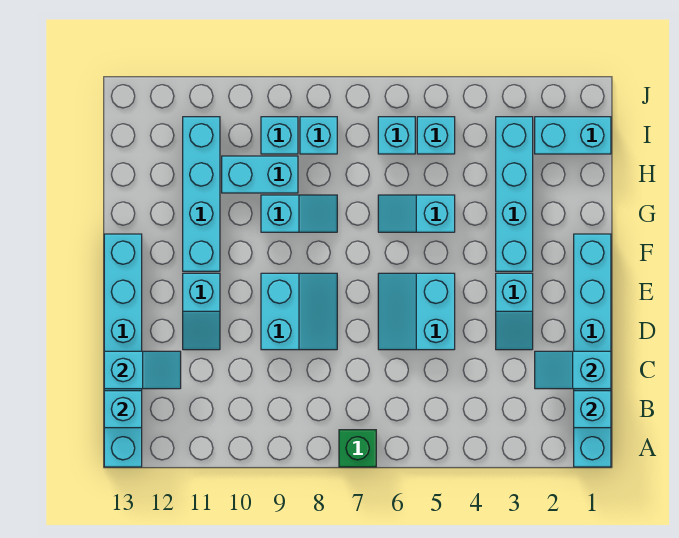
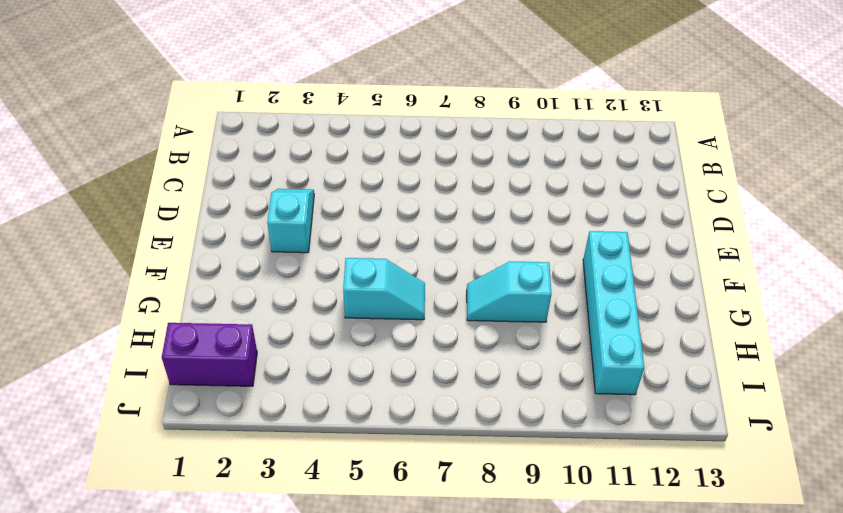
purple brick I1:I2 level 1 -> cyan brick I1:I2 level 1
none -> cyan brick A1:F1 level 1
none -> green brick A7 level 1
none -> cyan brick A13:F13 level 1

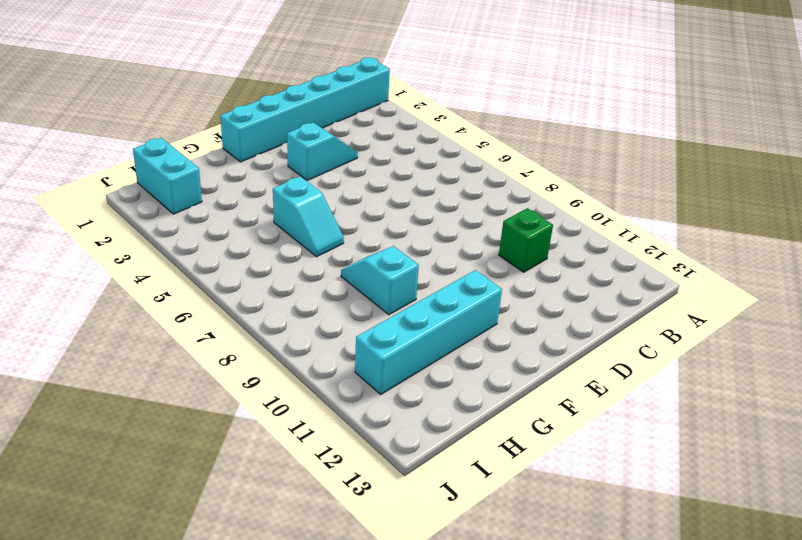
green brick C10 level 1 -> green brick A7 level 1
none -> cyan brick A13:F13 level 1
none -> cyan slope D5:E6 level 1 top 5
none -> cyan slope D8:E9 level 1 top 9

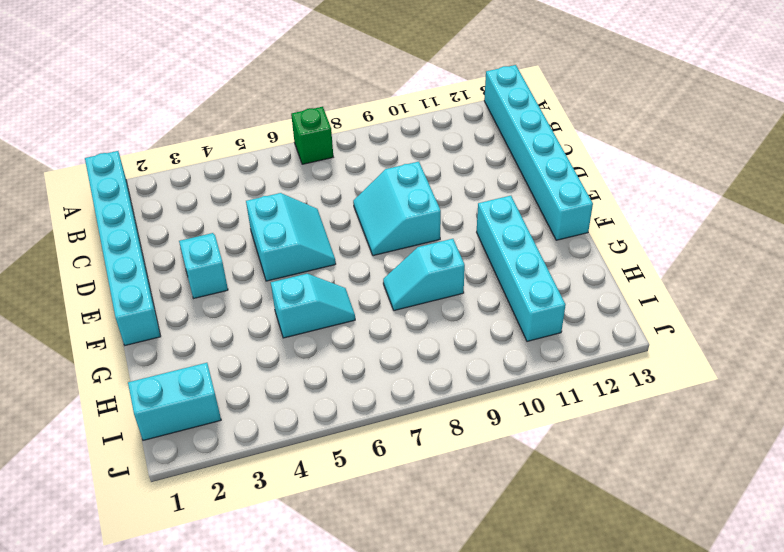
none -> cyan slope D11:E11 level 1 top E
none -> cyan brick F3:I3 level 1
none -> cyan brick H9:H10 level 1

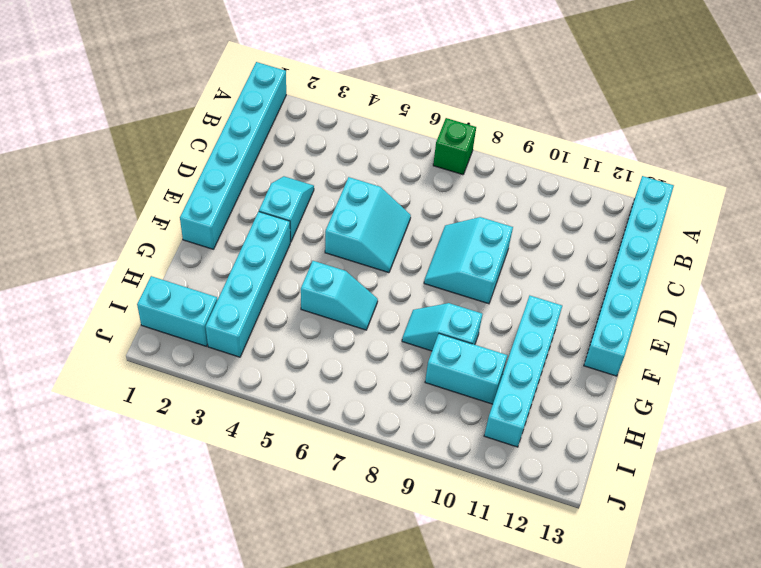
none -> cyan slope D11:E11 level 1 top E
none -> cyan brick I5 level 1
none -> cyan brick I6 level 1

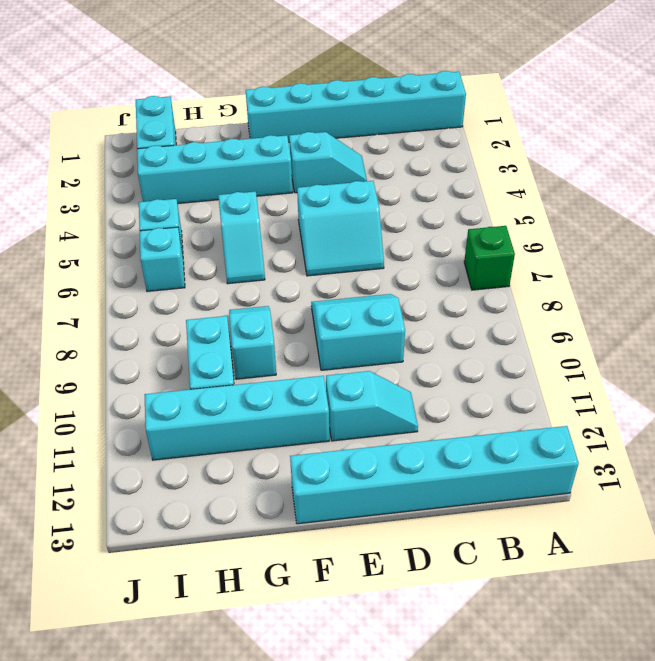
none -> cyan brick I8 level 1
none -> cyan brick I9 level 1
none -> cyan brick B1 level 2

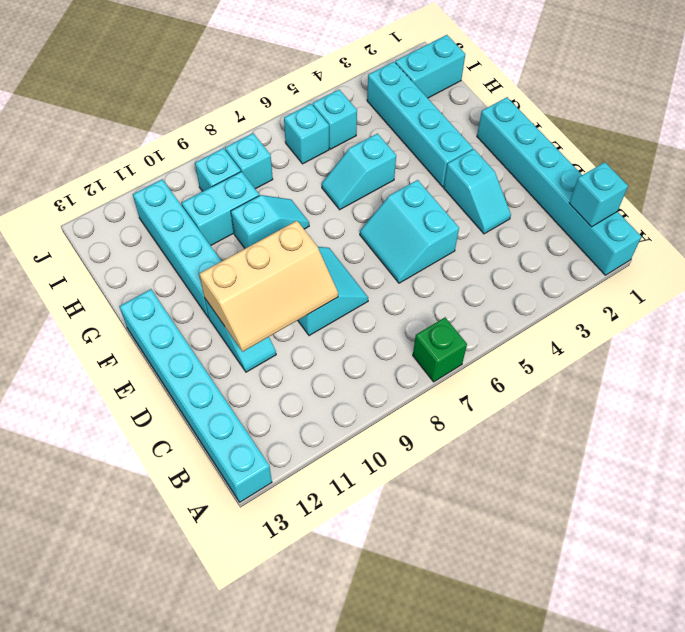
tan slope D9:E11 level 2 top E -> none
none -> cyan brick B13 level 2
none -> cyan slope C1:C2 level 2 top 1
none -> cyan slope C12:C13 level 2 top 13

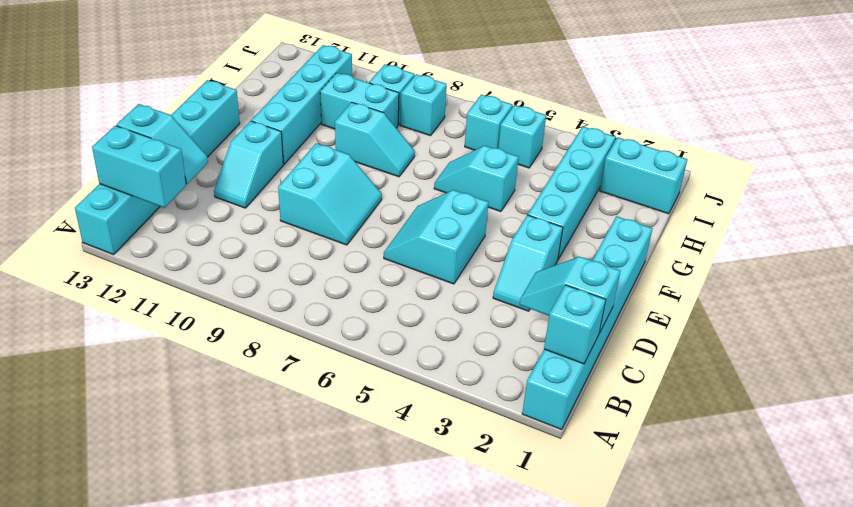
cyan brick B12:B13 level 2 -> cyan brick B13 level 2
none -> green brick A7 level 1

